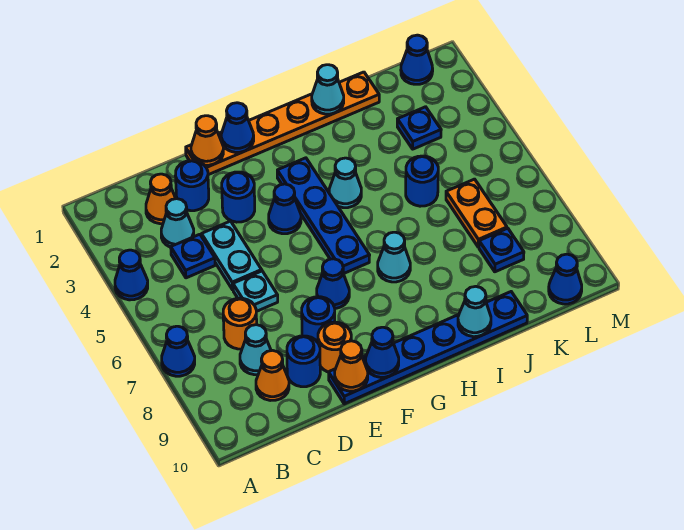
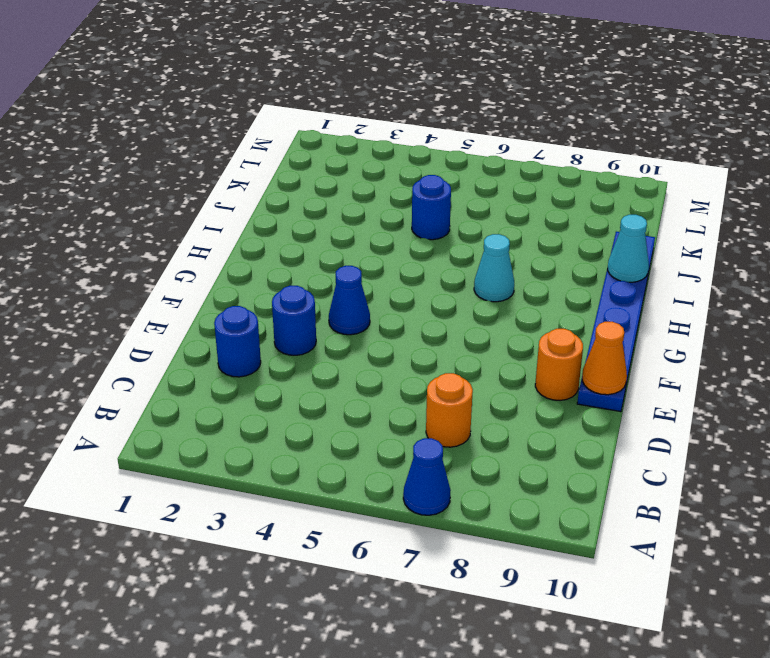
none -> blue cone A4 level 1
none -> orange cone C2 level 1
none -> cyan cone C3 level 1
none -> blue plate C4 level 1

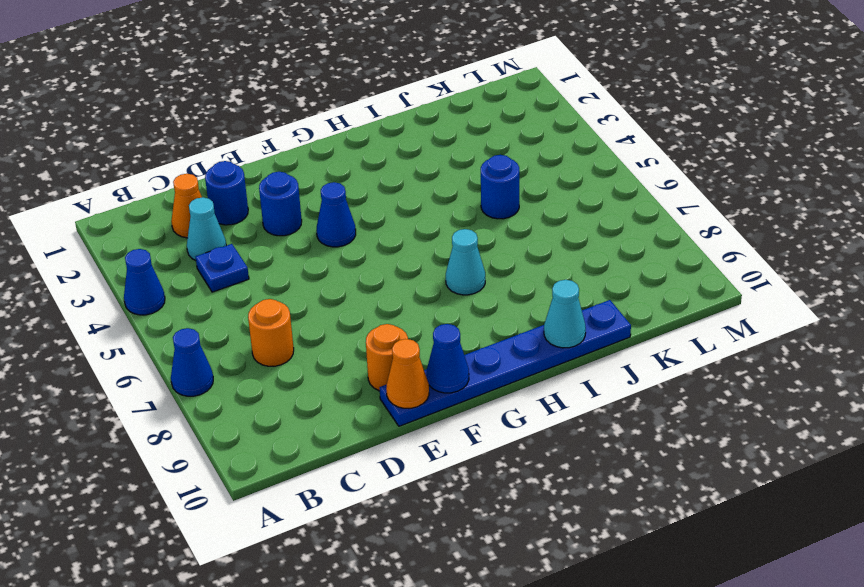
none -> cyan cone C8 level 1
none -> orange cone C9 level 1
none -> cyan plate D4:D5 level 1
none -> cyan plate D6 level 1

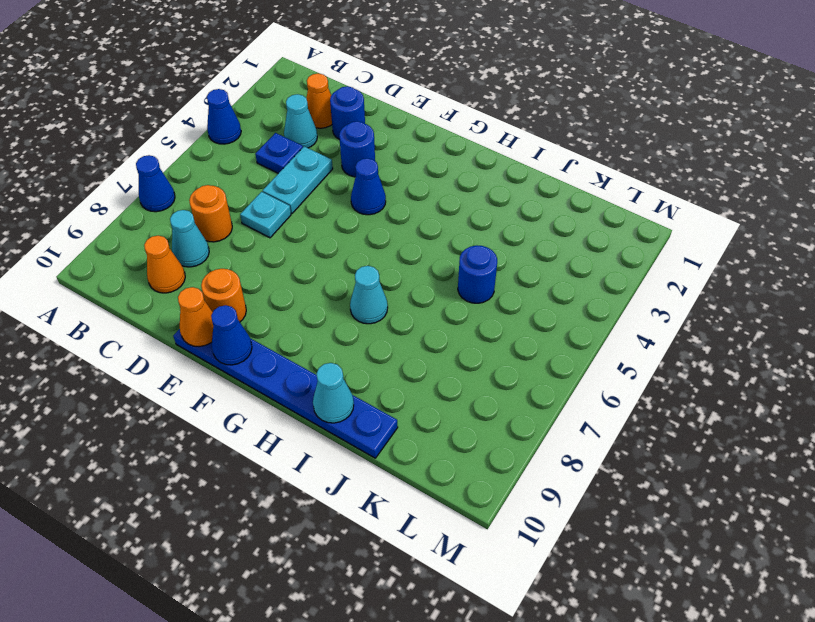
none -> blue round brick D9 level 1
none -> orange plate E1:J1 level 1
none -> blue round brick E8 level 1
none -> blue cone F7 level 1

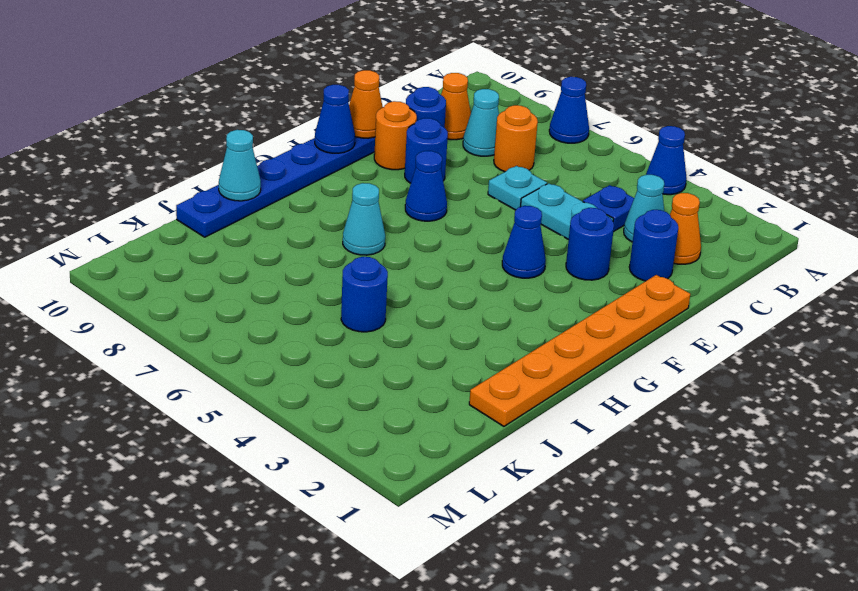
none -> blue plate G3:G6 level 1
none -> cyan cone H4 level 1
none -> blue plate K3 level 1
none -> orange plate K6:K7 level 1

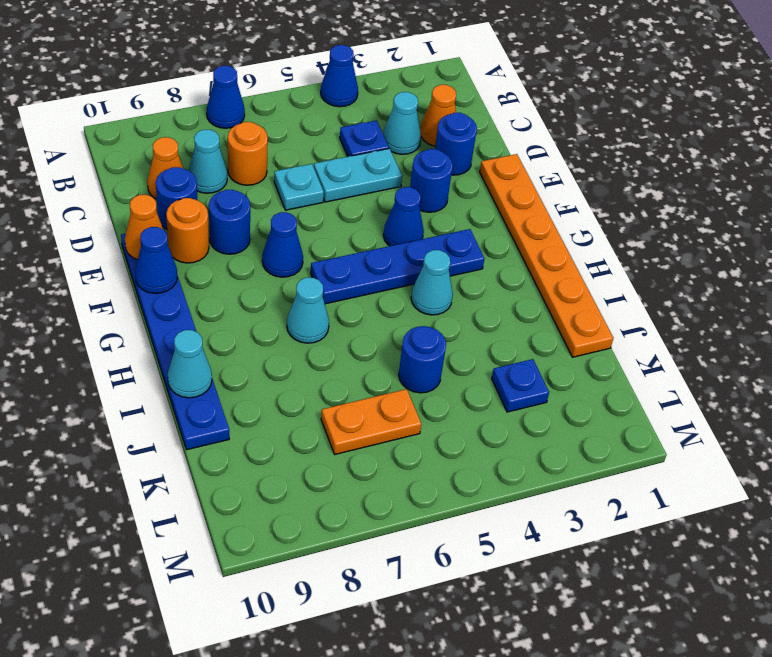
none -> blue plate K8 level 1
none -> blue cone L1 level 1
none -> blue cone L10 level 1
none -> orange cone E1 level 2

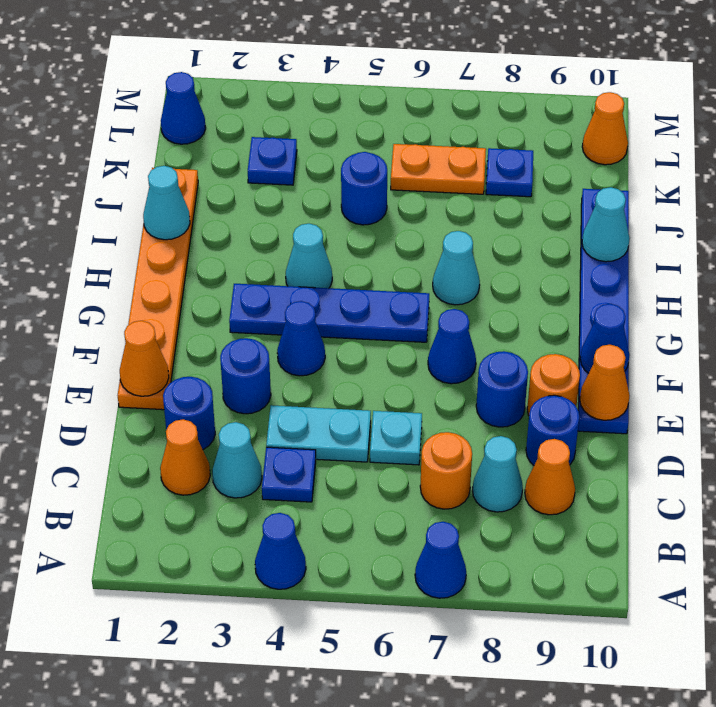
orange cone L10 level 1 -> blue cone L10 level 1
none -> blue cone F1 level 2

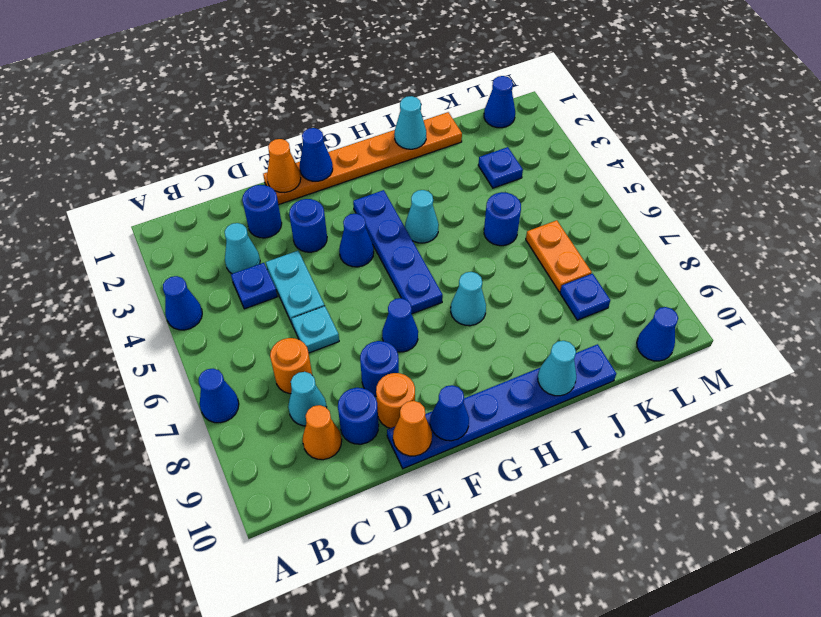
none -> orange cone C2 level 1

